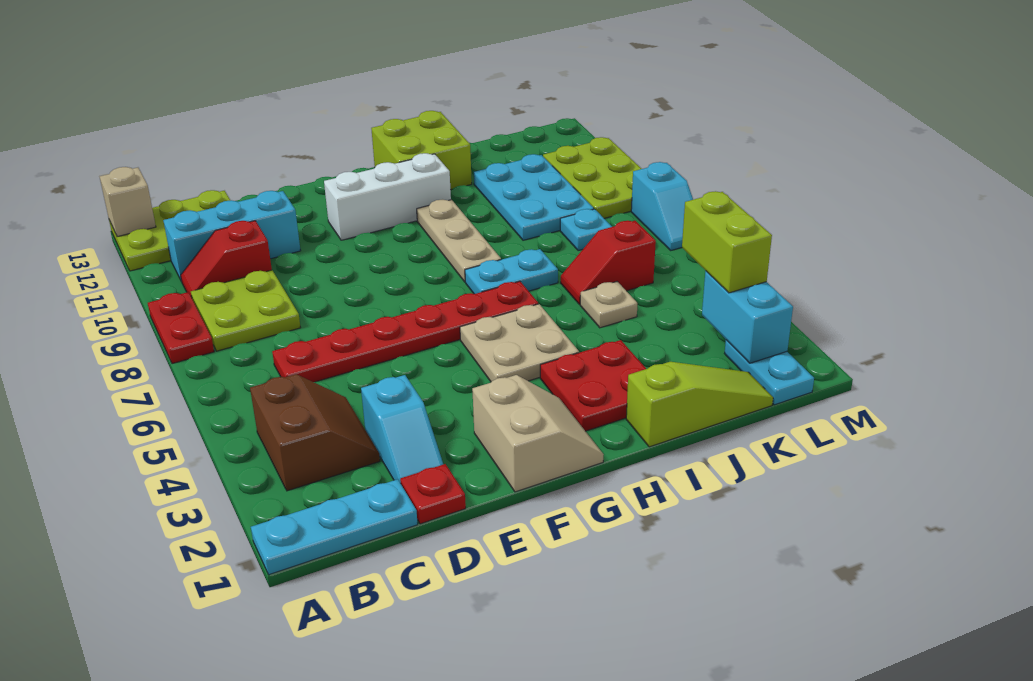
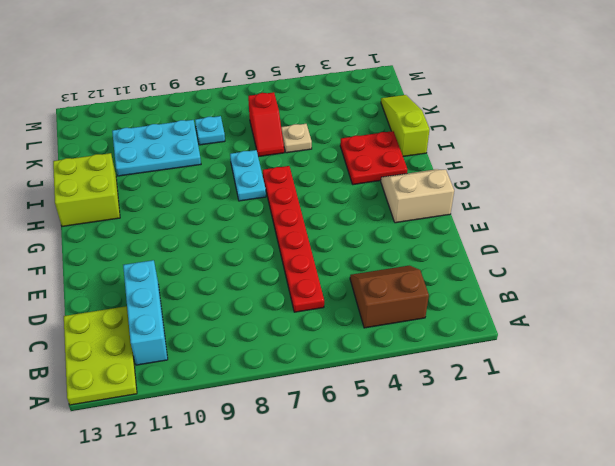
none -> cyan plate A1:C1 level 1
none -> red plate A8:A9 level 1
none -> lime plate B8:C9 level 1

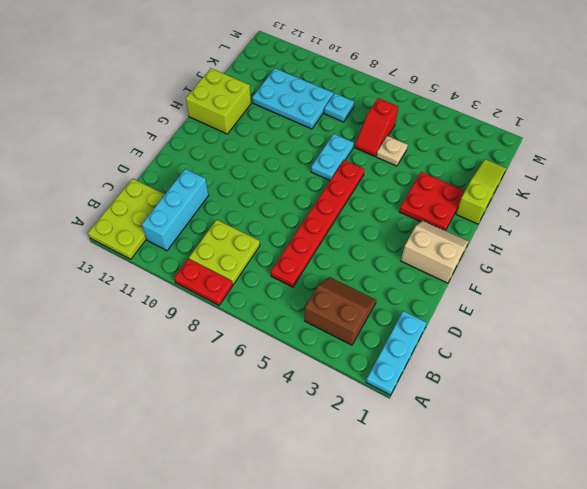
none -> red slope B10:C10 level 1 top C
none -> red plate D1 level 1
none -> cyan slope D2:D3 level 1 top 3

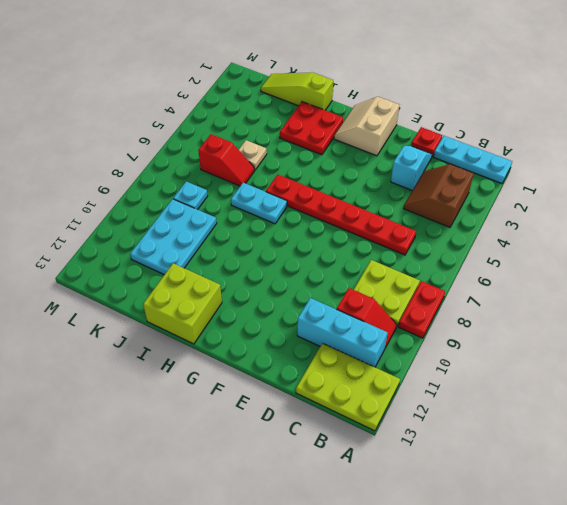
none -> white brick F11:H11 level 1
none -> tan plate G4:H5 level 1
none -> tan plate H8:H10 level 1

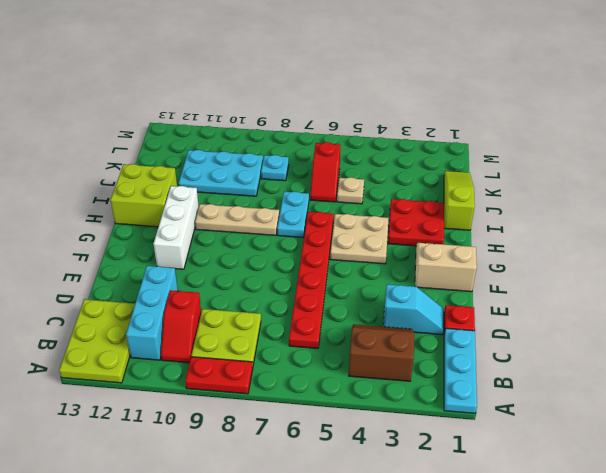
none -> cyan plate L1:L2 level 1
none -> lime plate L9:M11 level 1
none -> cyan slope M7:M8 level 1 top 8

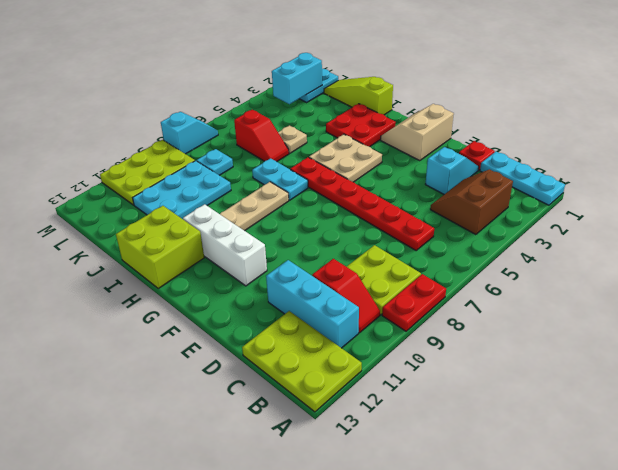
none -> tan brick A13 level 2
none -> lime brick L3:L4 level 3

